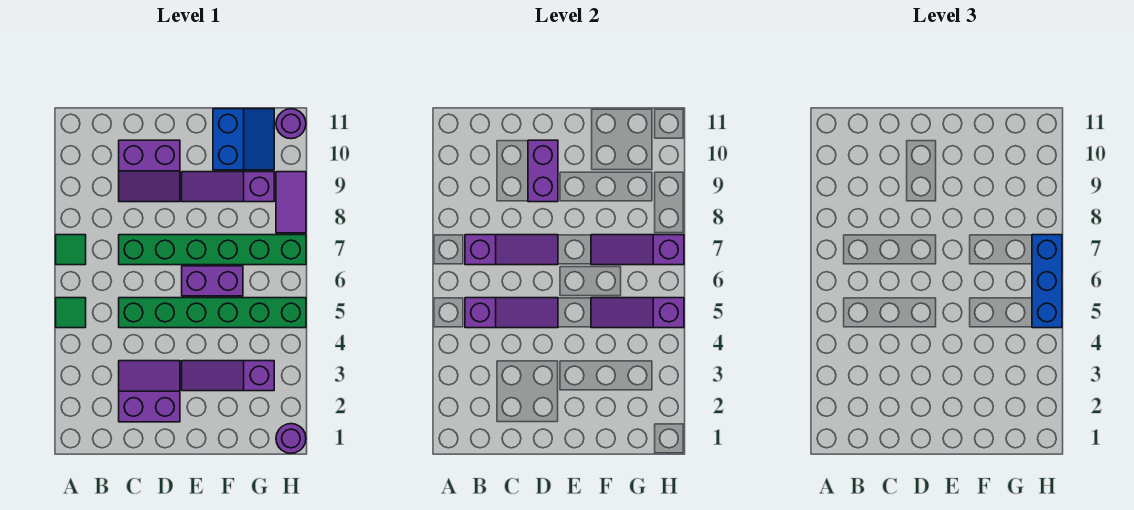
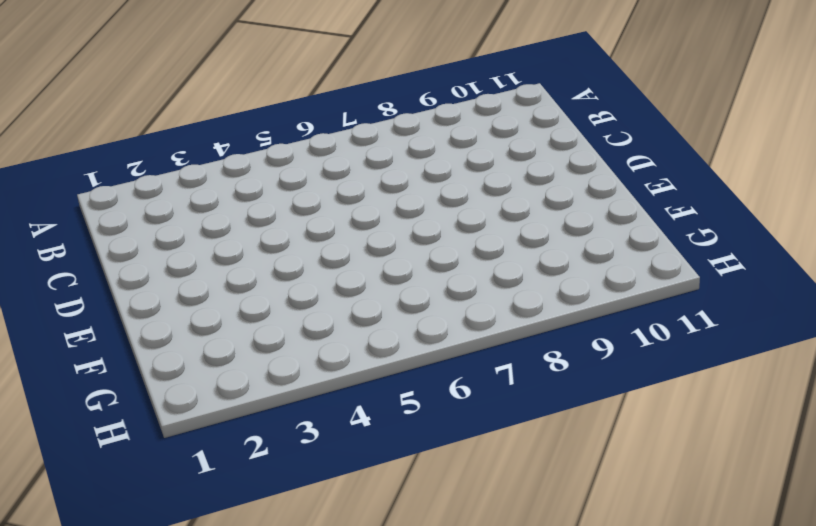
none -> green tile A5 level 1
none -> green tile A7 level 1
none -> purple slope C2:D3 level 1 top 2

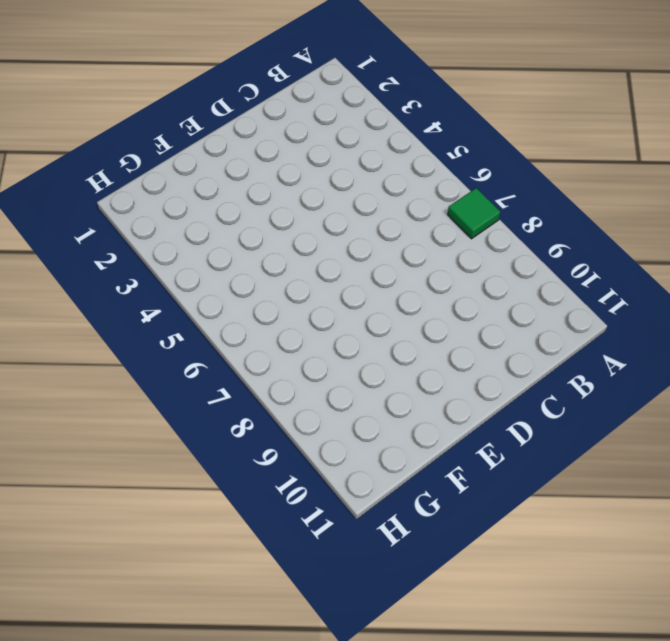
none -> green tile A5 level 1
none -> purple slope C2:D3 level 1 top 2
none -> green brick C5:H5 level 1

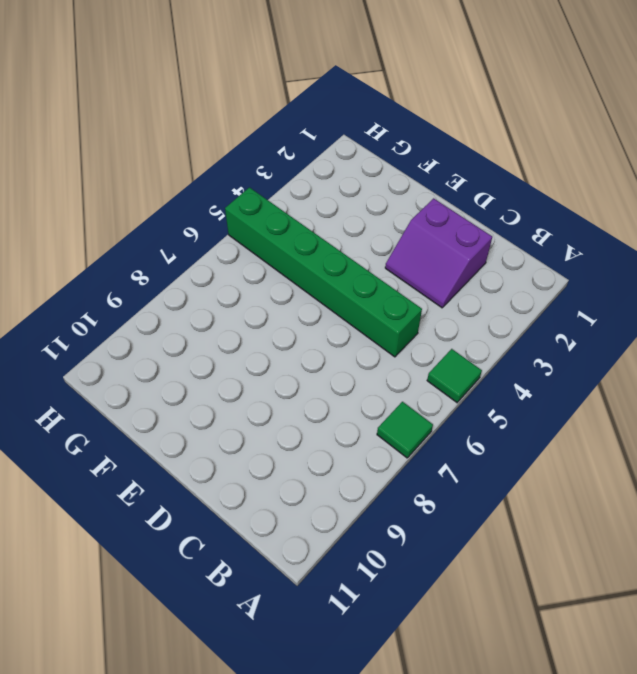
none -> green brick C7:H7 level 1
none -> purple slope C9:D10 level 1 top 10
none -> purple slope E3:G3 level 1 top G

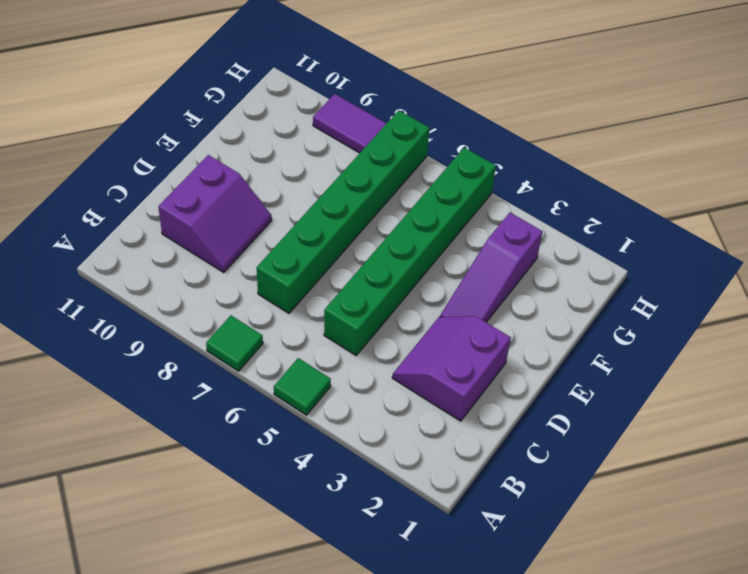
none -> purple brick E6:F6 level 1
none -> purple slope E9:G9 level 1 top G
none -> blue slope F10:G11 level 1 top F

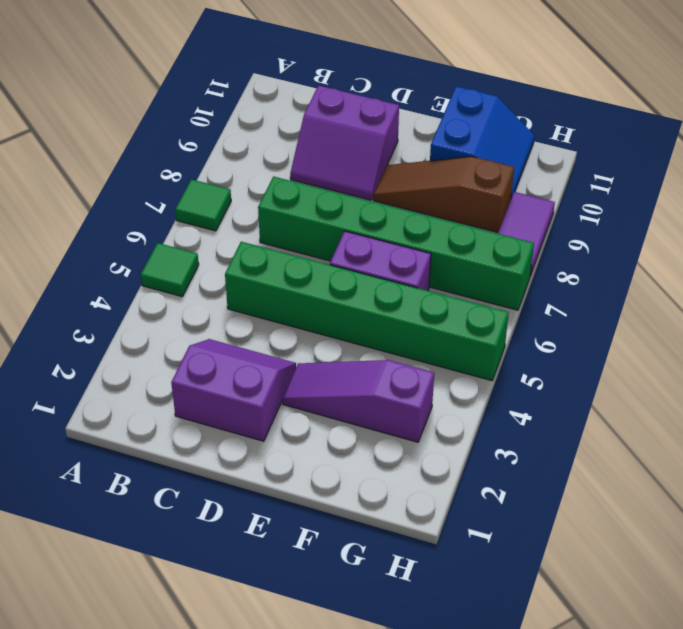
brown slope E9:G9 level 1 top G -> purple slope E9:G9 level 1 top G
none -> purple round brick H1 level 1
none -> purple round brick H11 level 1
none -> purple slope B5:D5 level 2 top B

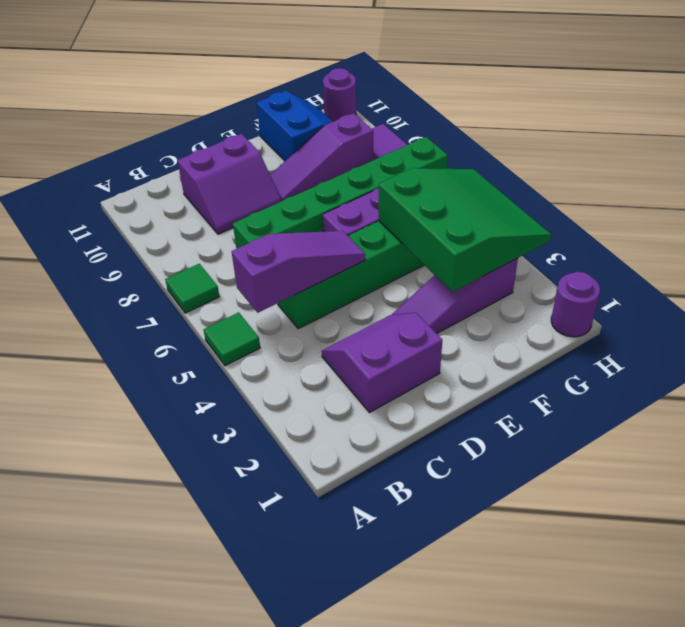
green slope F3:H5 level 2 top F -> purple slope F5:H5 level 2 top H
none -> purple slope B7:D7 level 2 top B
none -> purple brick D9:D10 level 2
none -> purple slope F7:H7 level 2 top H

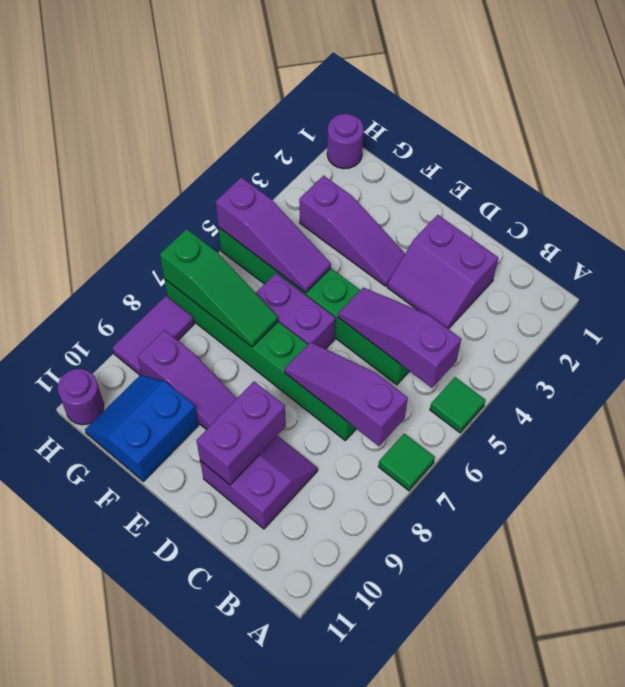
green slope F7:H7 level 2 top H -> purple slope F7:H7 level 2 top H
none -> blue brick H5:H7 level 3

